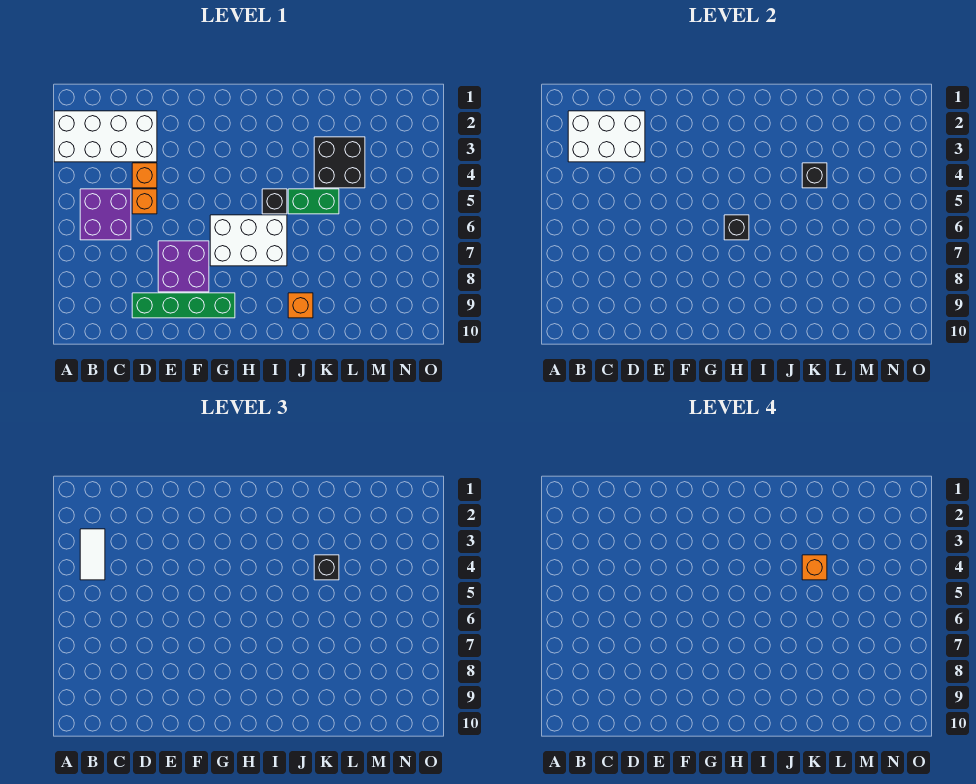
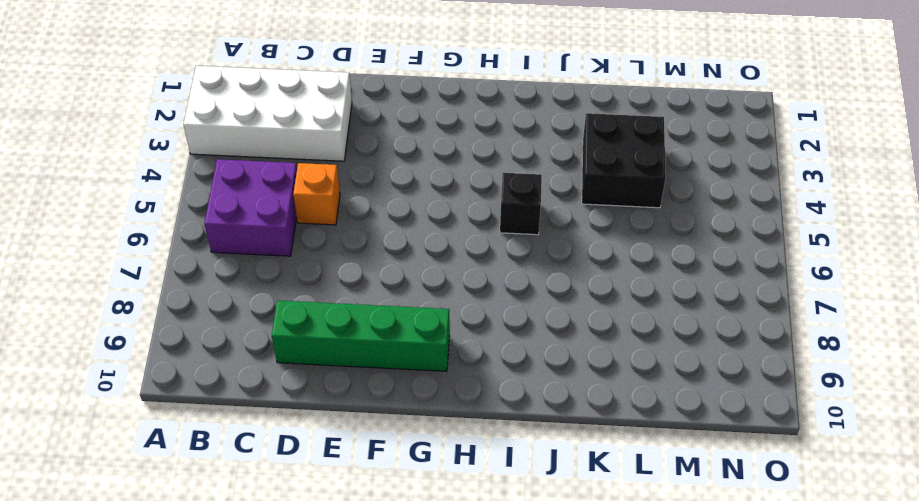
none -> orange brick D4 level 1
none -> purple brick E7:F8 level 1
none -> white brick G6:I7 level 1

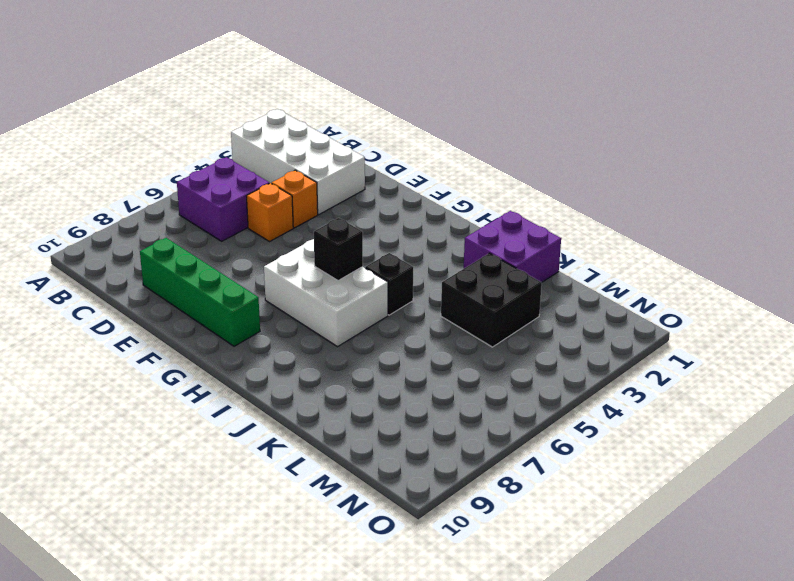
purple brick J1:K2 level 1 -> purple brick E7:F8 level 1
none -> green brick J5:K5 level 1
none -> orange brick J9 level 1
none -> white brick B2:D3 level 2

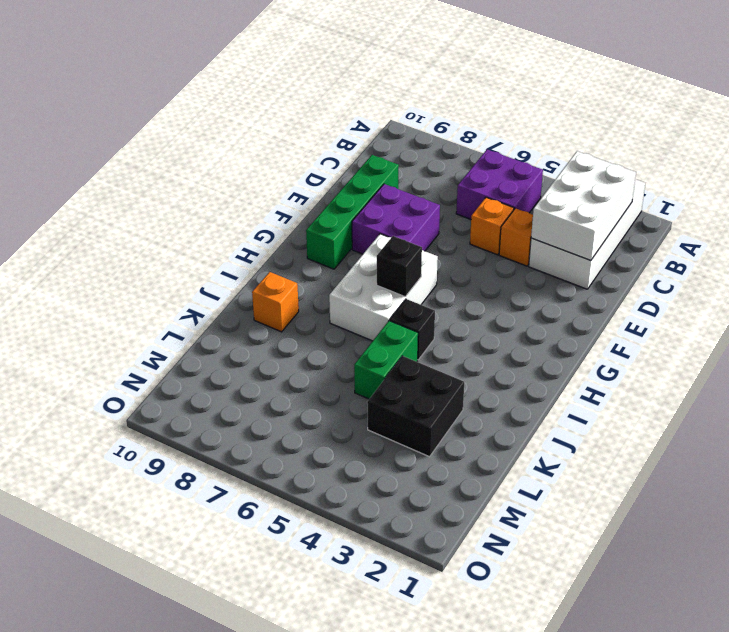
none -> black brick K4 level 2
none -> white tile B3:B4 level 3
none -> black brick K4 level 3

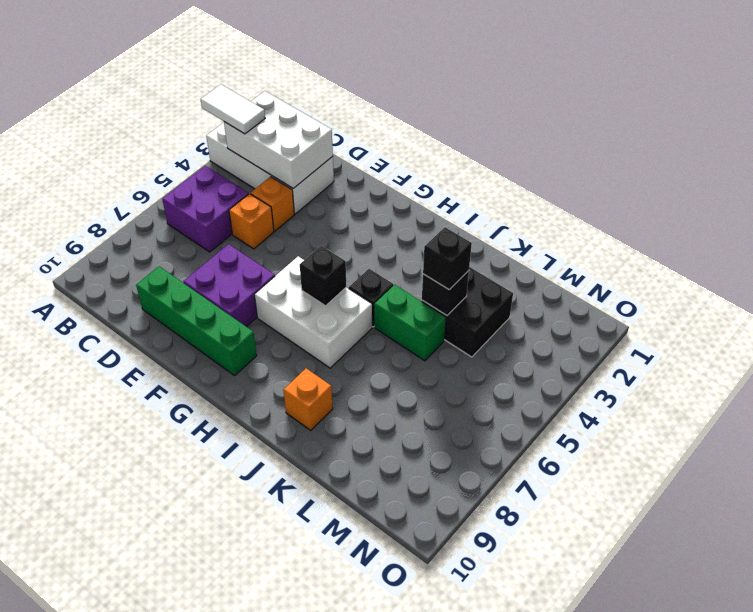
white tile A3:B3 level 3 -> white tile B3:B4 level 3
none -> orange brick K4 level 4

